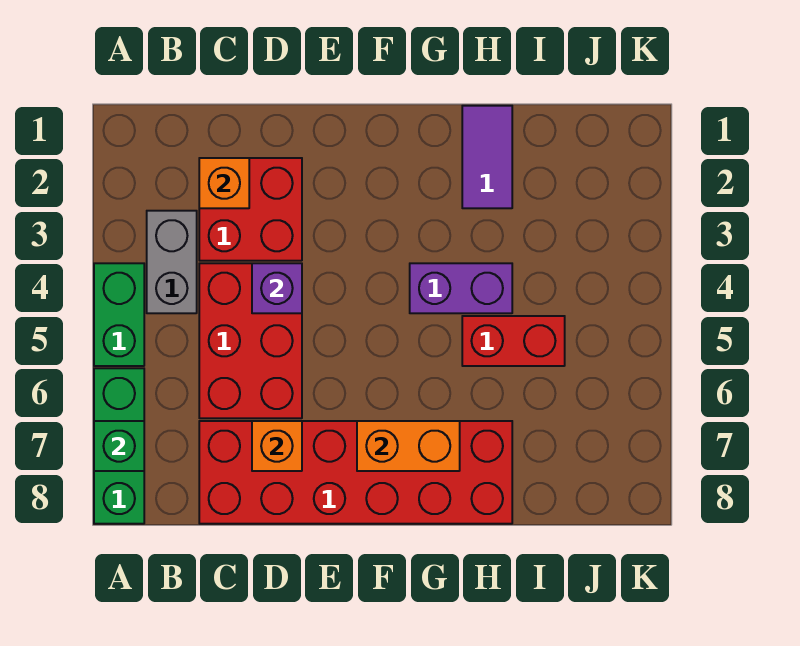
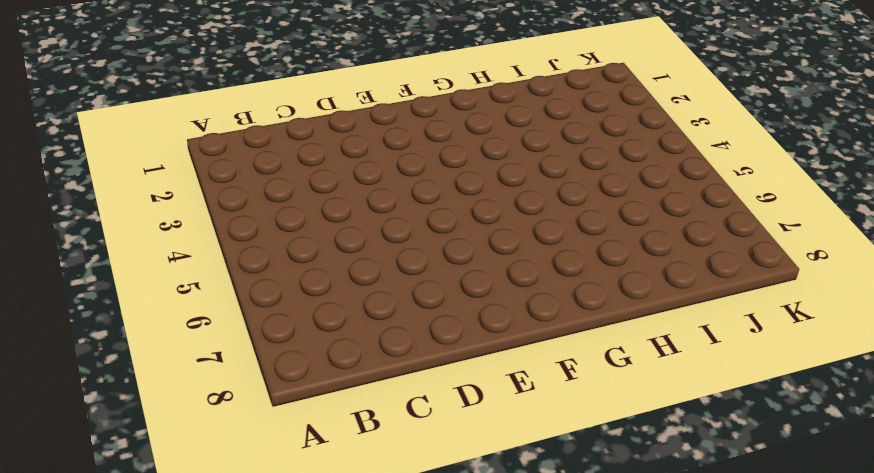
none -> green brick A4:A5 level 1
none -> green brick A6:A8 level 1
none -> grey brick B3:B4 level 1

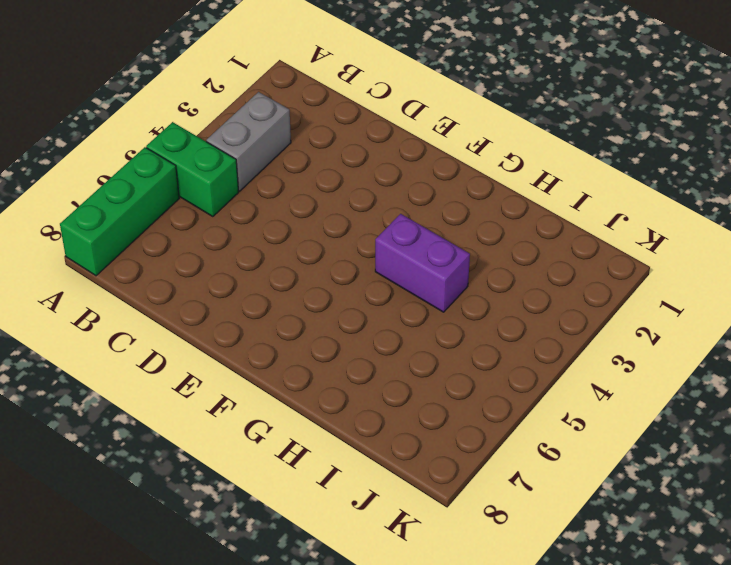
green brick A5:B5 level 1 -> green brick A4:A5 level 1
none -> red brick C2:D3 level 1
none -> red brick C4:D6 level 1
none -> red brick C7:H8 level 1

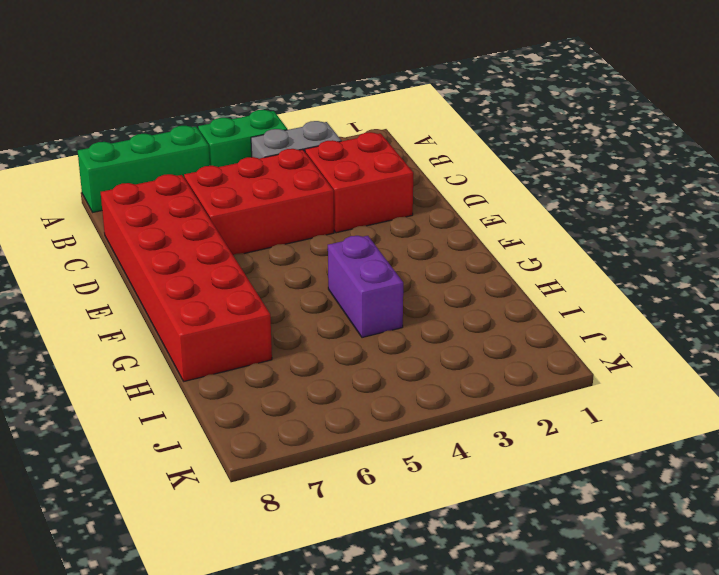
none -> purple tile H1:H2 level 1
none -> red brick H5:I5 level 1
none -> green brick A7 level 2

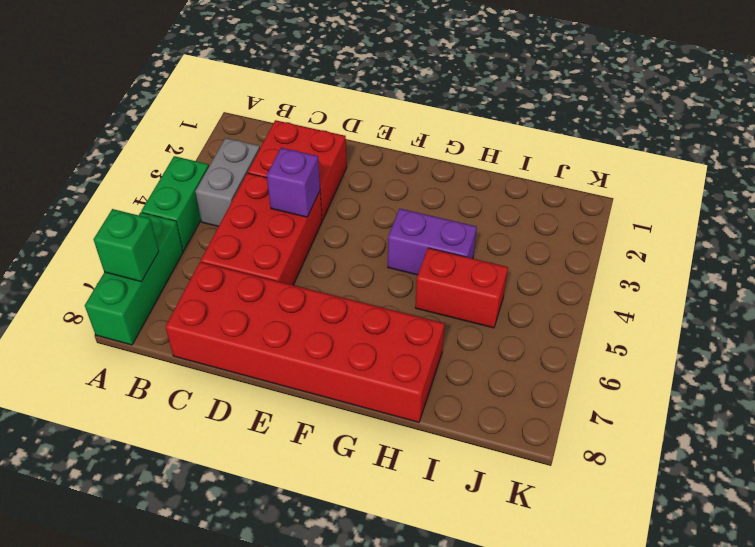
none -> purple tile H1:H2 level 1
none -> orange brick C2 level 2
none -> orange brick D7 level 2

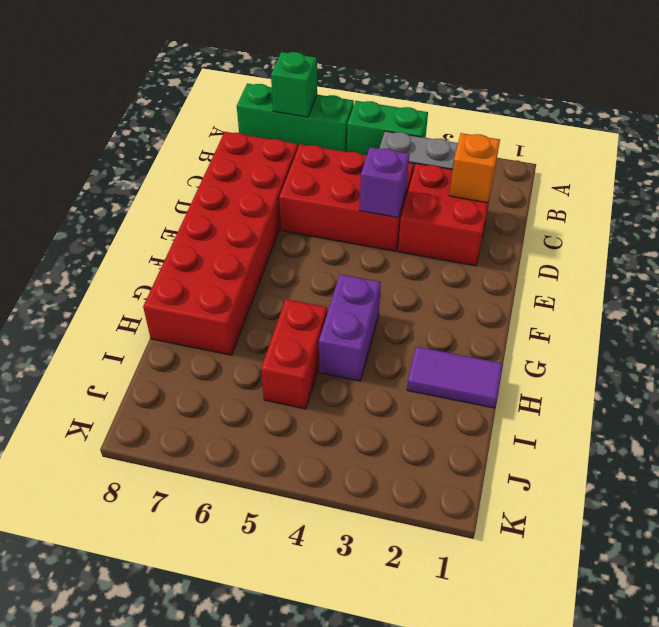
none -> orange brick D7 level 2
none -> orange brick F7:G7 level 2

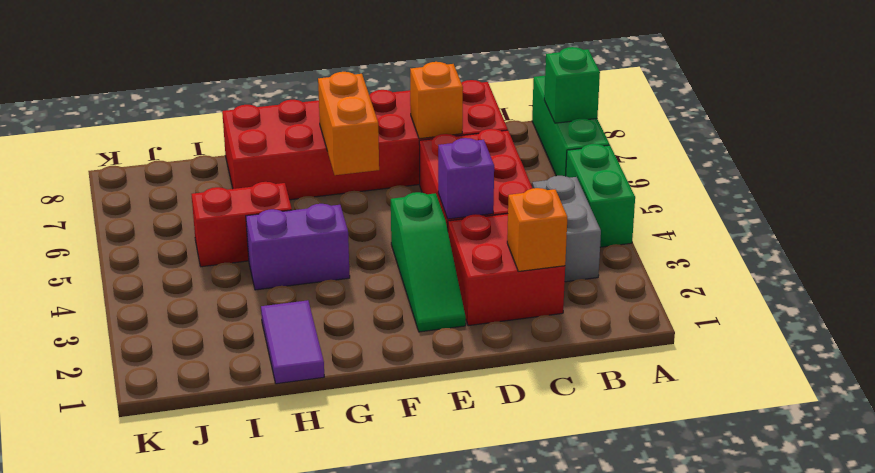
green slope E2:E4 level 1 top 4 -> none
orange brick F6:F7 level 2 -> orange brick F7:G7 level 2

